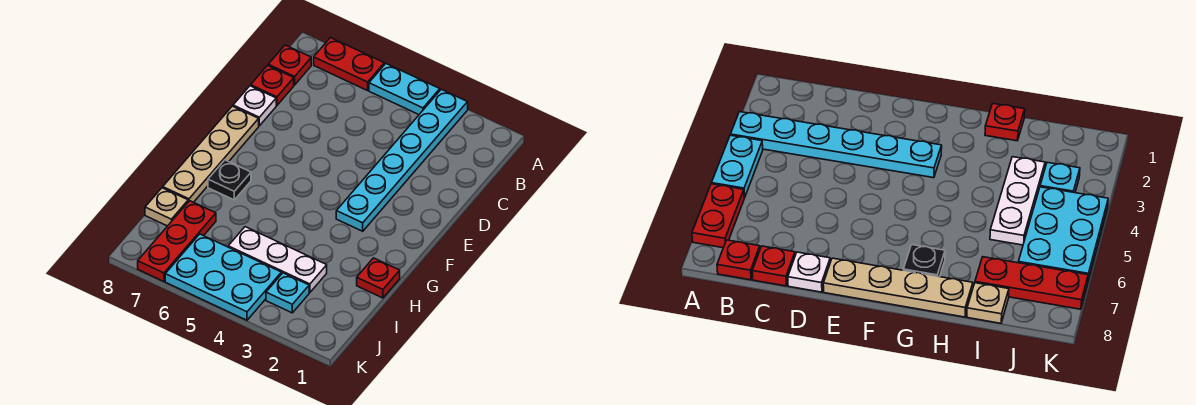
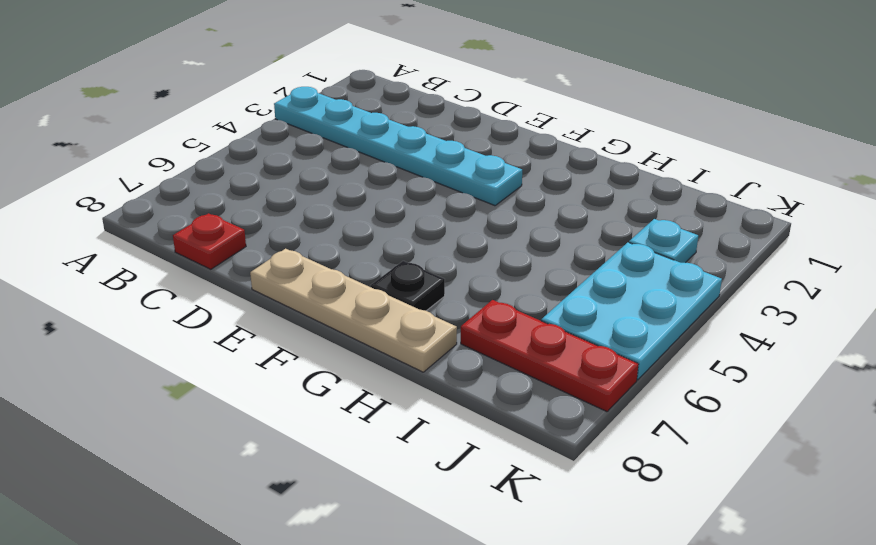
none -> cyan plate A4:A5 level 1
none -> red plate A6:A7 level 1
none -> red plate B8 level 1

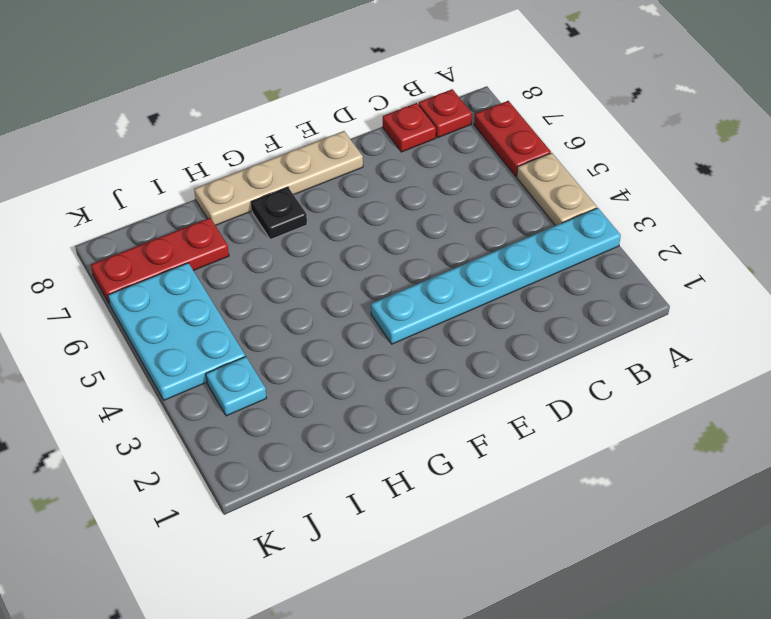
tan plate A4:A5 level 1 -> cyan plate A4:A5 level 1
none -> white plate D8 level 1
none -> red plate H1 level 1
none -> white plate I3:I5 level 1

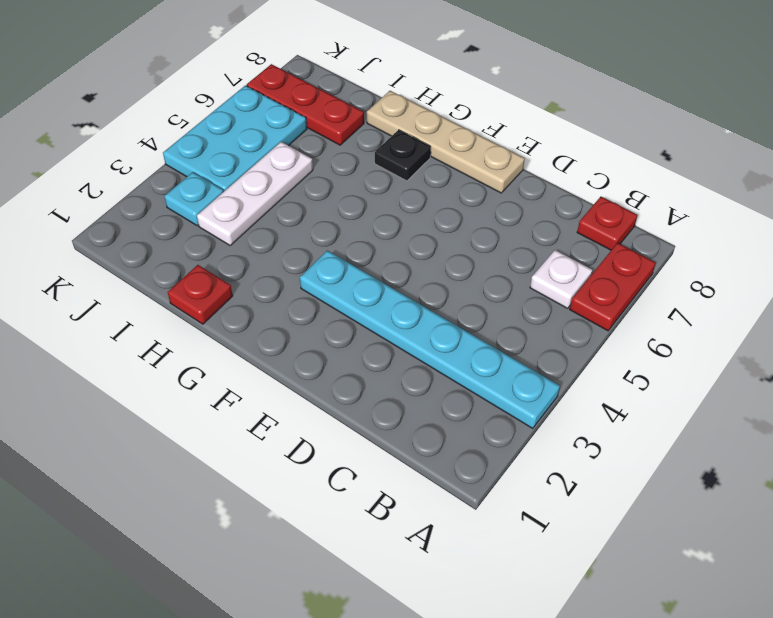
white plate B6 level 1 -> white plate D8 level 1
none -> cyan plate A4:A5 level 1
none -> red plate C8 level 1
none -> tan plate I8 level 1

